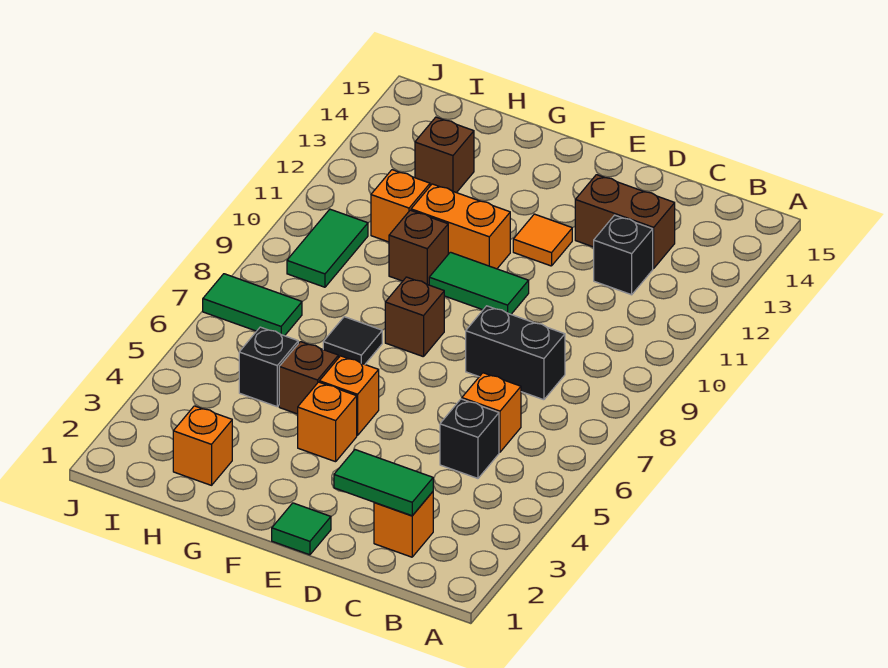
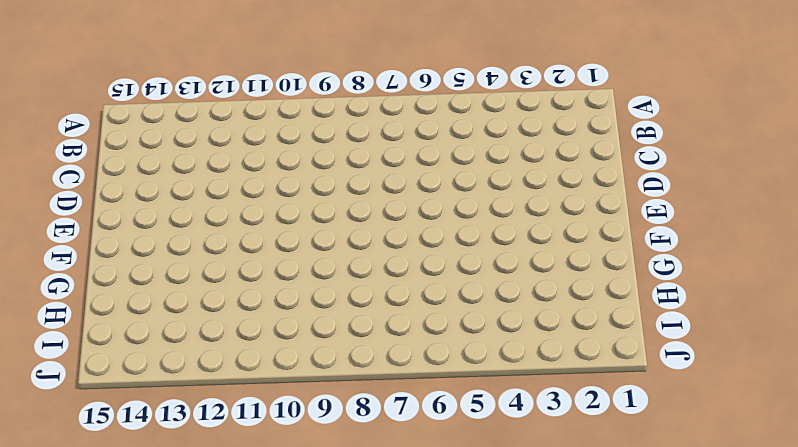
none -> orange brick C2 level 1
none -> black brick C5 level 1
none -> orange brick C6 level 1

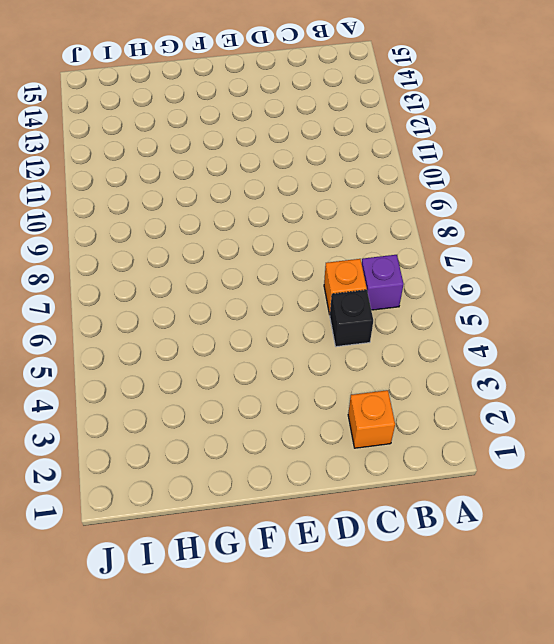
purple brick B6 level 1 -> none
none -> black brick C8:D8 level 1
none -> black brick C12 level 1
none -> brown brick C13:D13 level 1

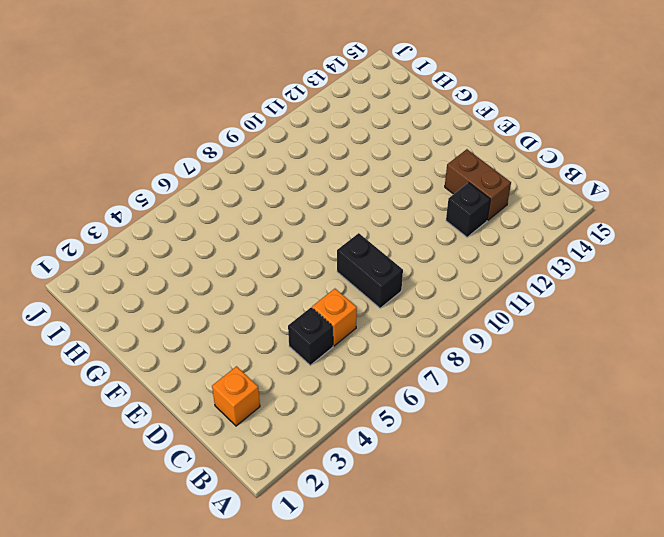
none -> green tile E1 level 1
none -> green tile E10:F10 level 1
none -> orange tile E12 level 1

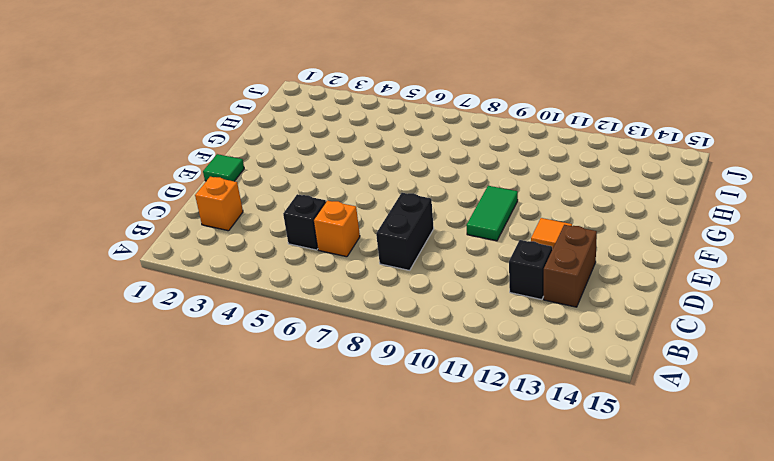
none -> orange brick F4 level 1
none -> orange brick F5 level 1
none -> brown brick F8 level 1

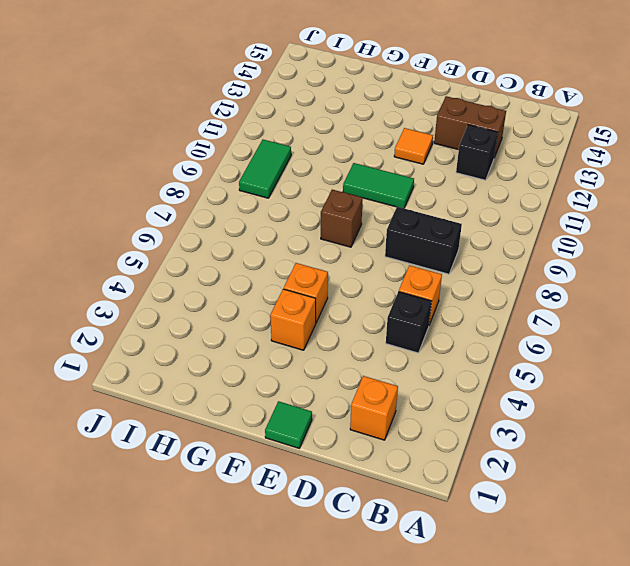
none -> orange brick F11:G11 level 1
none -> brown brick G5 level 1
none -> black tile G7 level 1

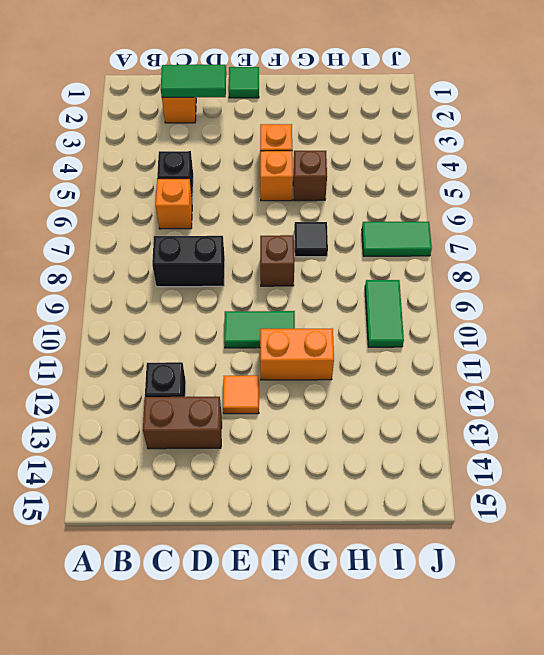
none -> brown brick G10 level 1
none -> orange brick H2 level 1
none -> black brick H5 level 1

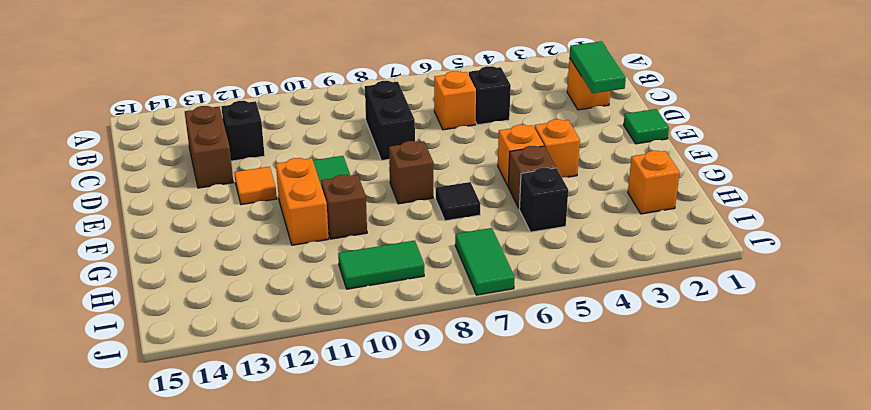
none -> orange brick H11 level 1
none -> brown brick H13 level 1

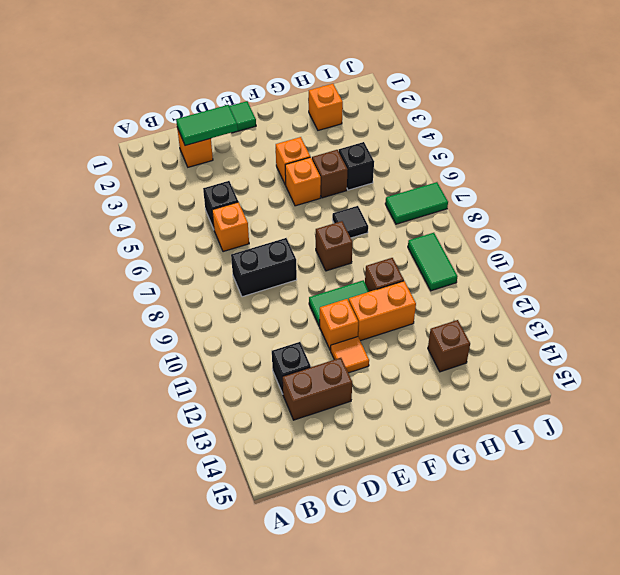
orange brick E11 level 1 -> orange brick H11 level 1

